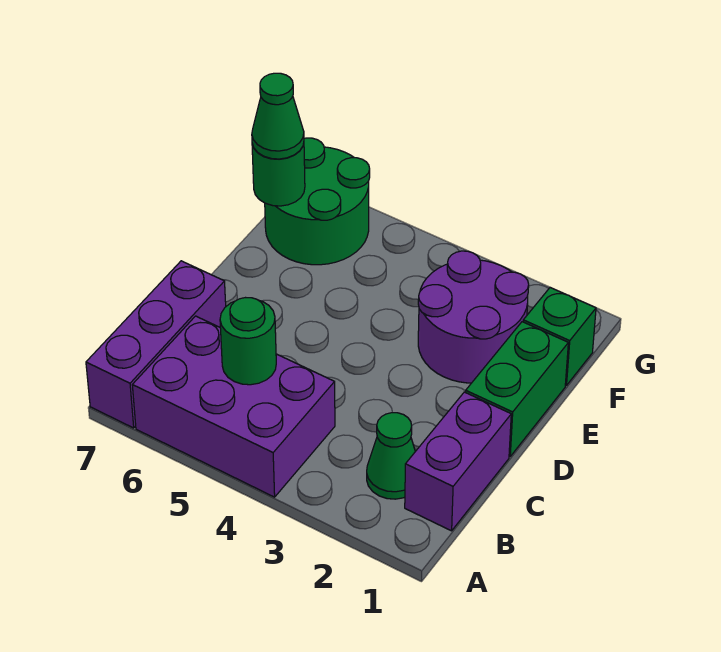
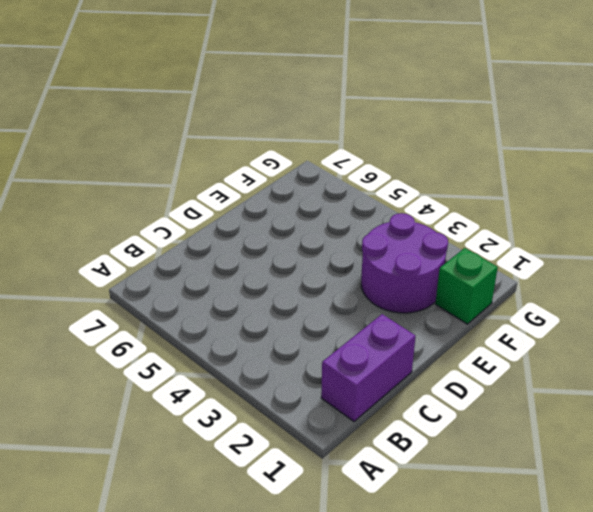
none -> purple brick A4:B6 level 1
none -> purple brick A7:C7 level 1

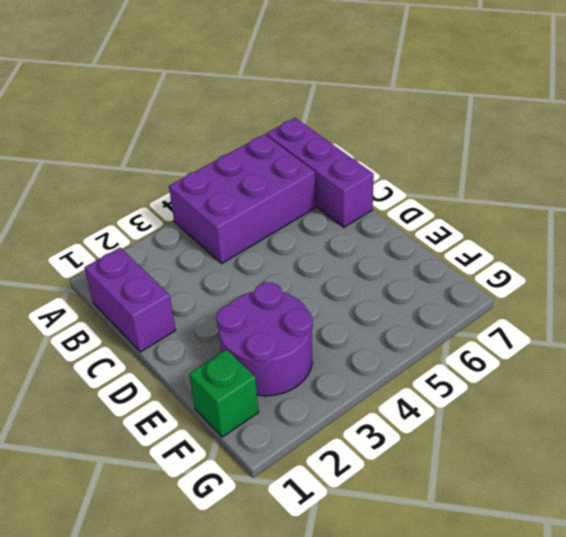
none -> green cone B2 level 1
none -> green brick D1:E1 level 1

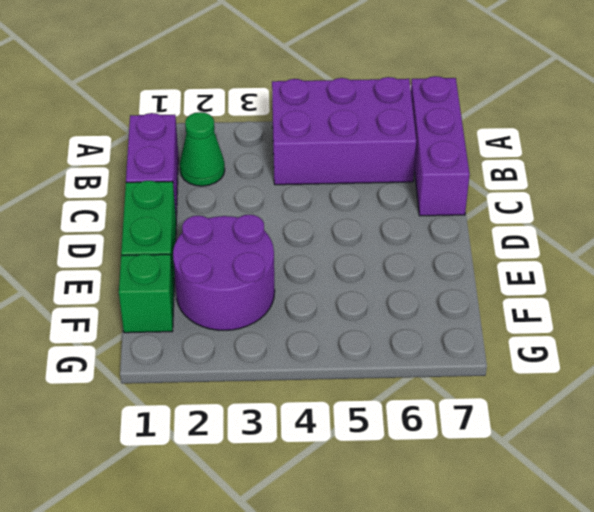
none -> green round brick F6:G7 level 1
none -> green round brick B5 level 2

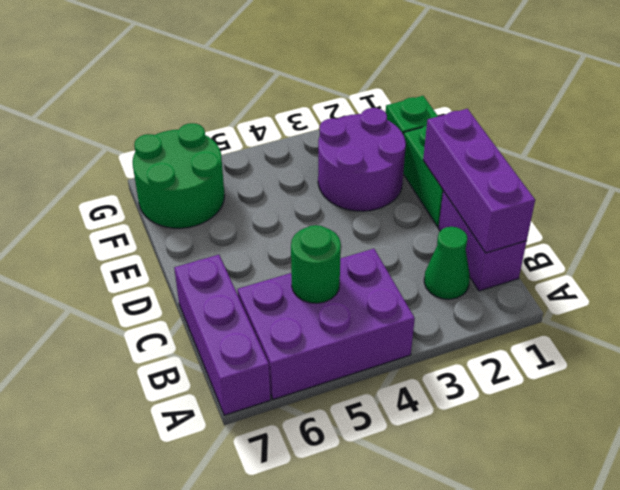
purple brick B1:D1 level 2 -> none
none -> green round brick F7 level 2
none -> green cone F7 level 3

